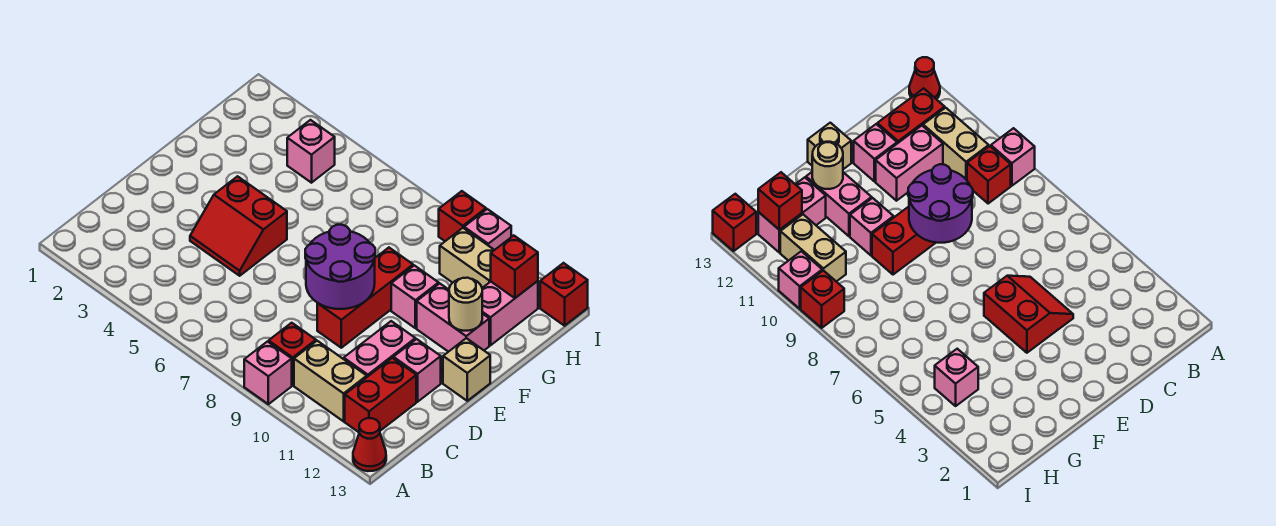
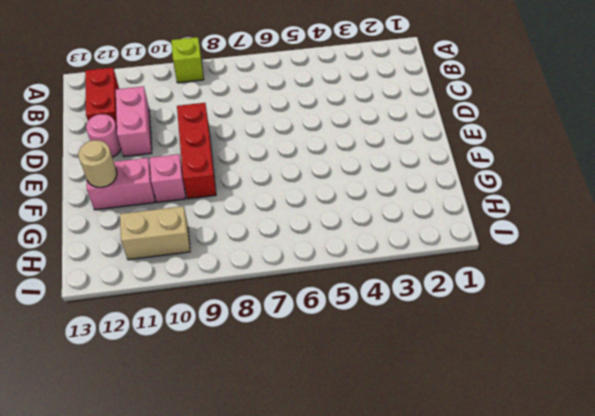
lime brick A9 level 1 -> pink brick A9 level 1
pink round brick D12 level 1 -> pink brick D12 level 1
none -> red cone A13 level 1
none -> red brick B9 level 1
none -> tan brick B10:B11 level 1

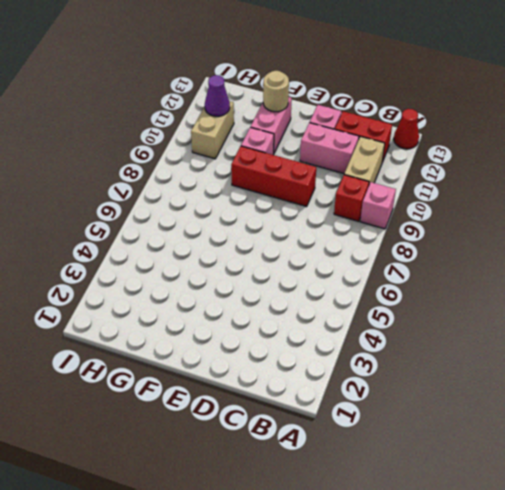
purple cone H11 level 2 -> none
none -> red slope D4:E5 level 1 top E
none -> tan brick E13 level 1
none -> pink brick G12:H12 level 1

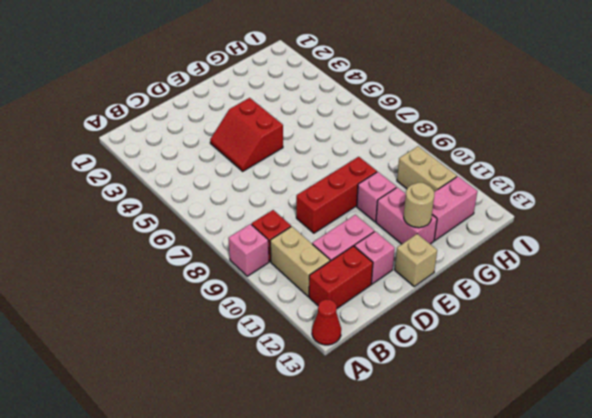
none -> pink brick H4 level 1
none -> red brick I9 level 1
none -> pink brick I10 level 1

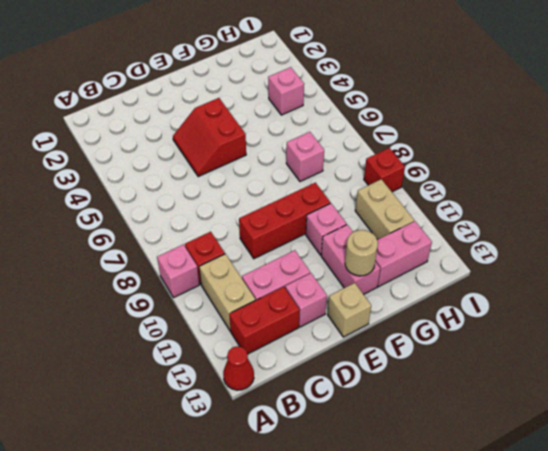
pink brick G7 level 1 -> pink brick I10 level 1
none -> red brick I13 level 1
none -> purple round brick D8:E9 level 2
none -> red brick H12 level 2

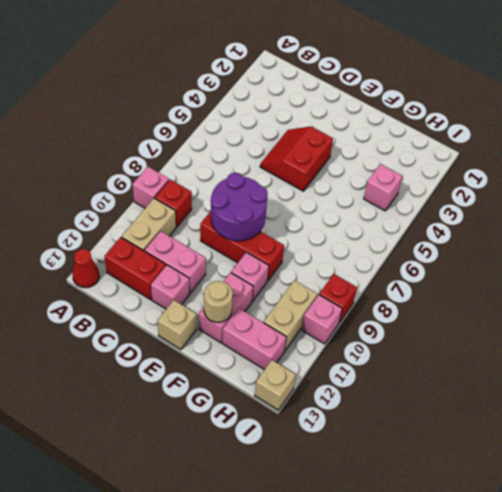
tan brick I13 level 1 -> red brick I13 level 1
none -> red brick H12 level 2

